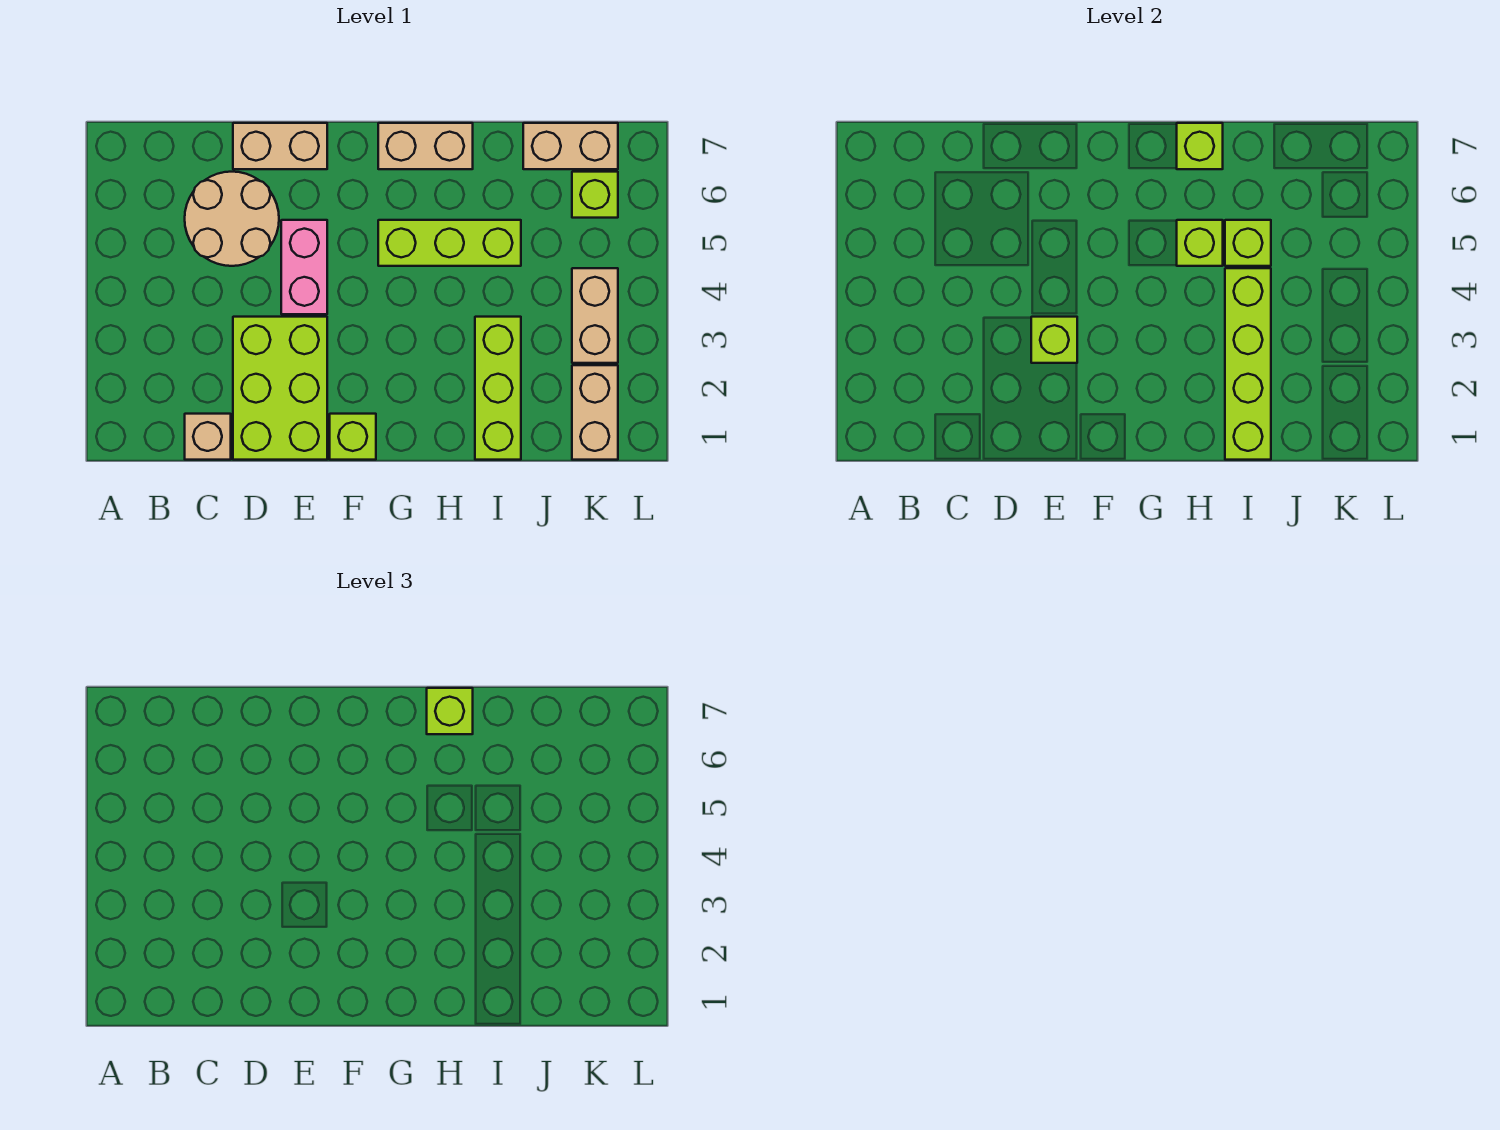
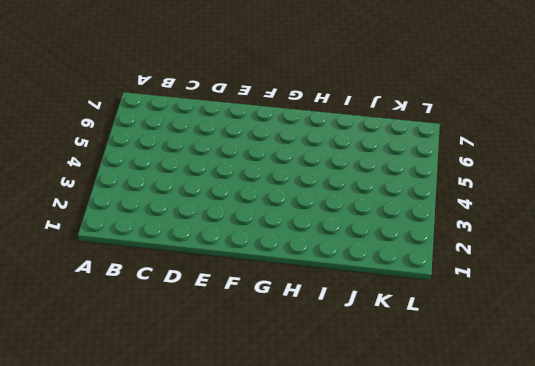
none -> tan brick C1 level 1
none -> tan round brick C5:D6 level 1
none -> lime brick D1:E3 level 1

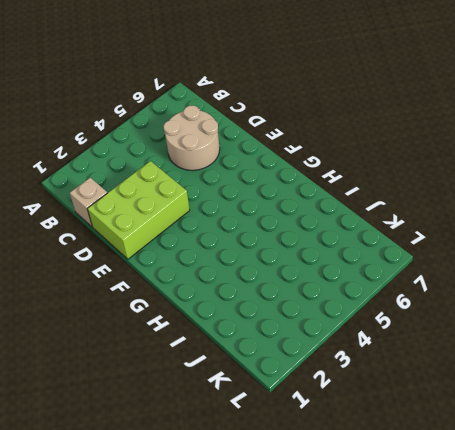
none -> tan brick D7:E7 level 1
none -> pink brick E4:E5 level 1
none -> lime brick F1 level 1

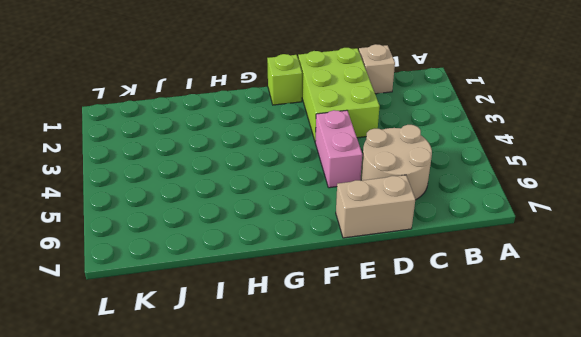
none -> lime brick G5:I5 level 1
none -> tan brick G7:H7 level 1
none -> lime brick I1:I3 level 1

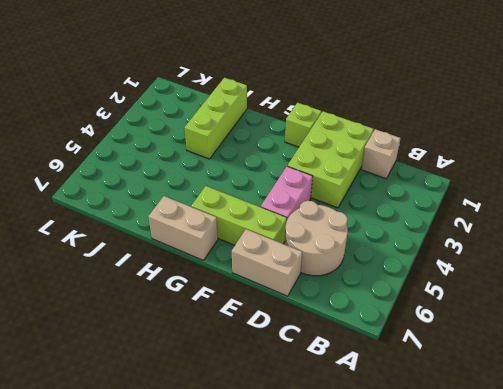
lime brick E6:G6 level 1 -> lime brick G5:I5 level 1
none -> tan brick J7:K7 level 1
none -> tan brick K1:K2 level 1
none -> tan brick K3:K4 level 1

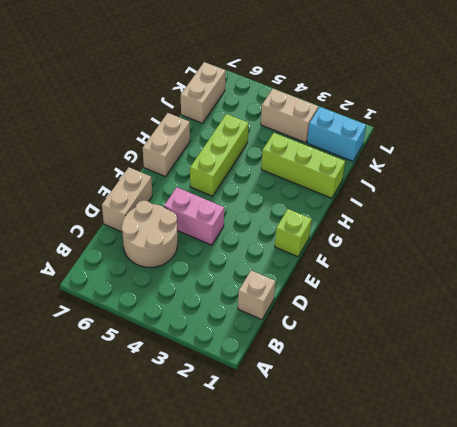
cyan brick K1:K2 level 1 -> tan brick K1:K2 level 1
none -> lime brick D1:E3 level 1
none -> lime brick K6 level 1
none -> lime brick E3 level 2

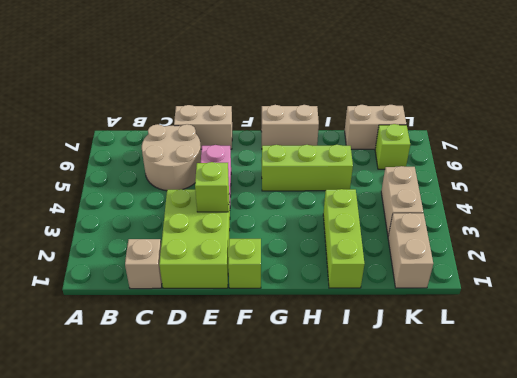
none -> lime brick H5 level 2
none -> lime brick H7 level 2
none -> lime brick I1:I4 level 2

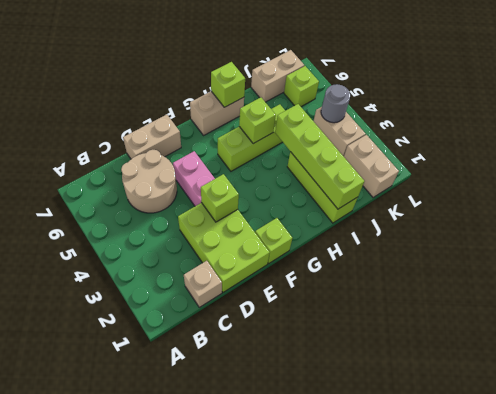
grey round brick K4 level 2 -> none
none -> lime brick I5 level 2
none -> lime brick H7 level 3

